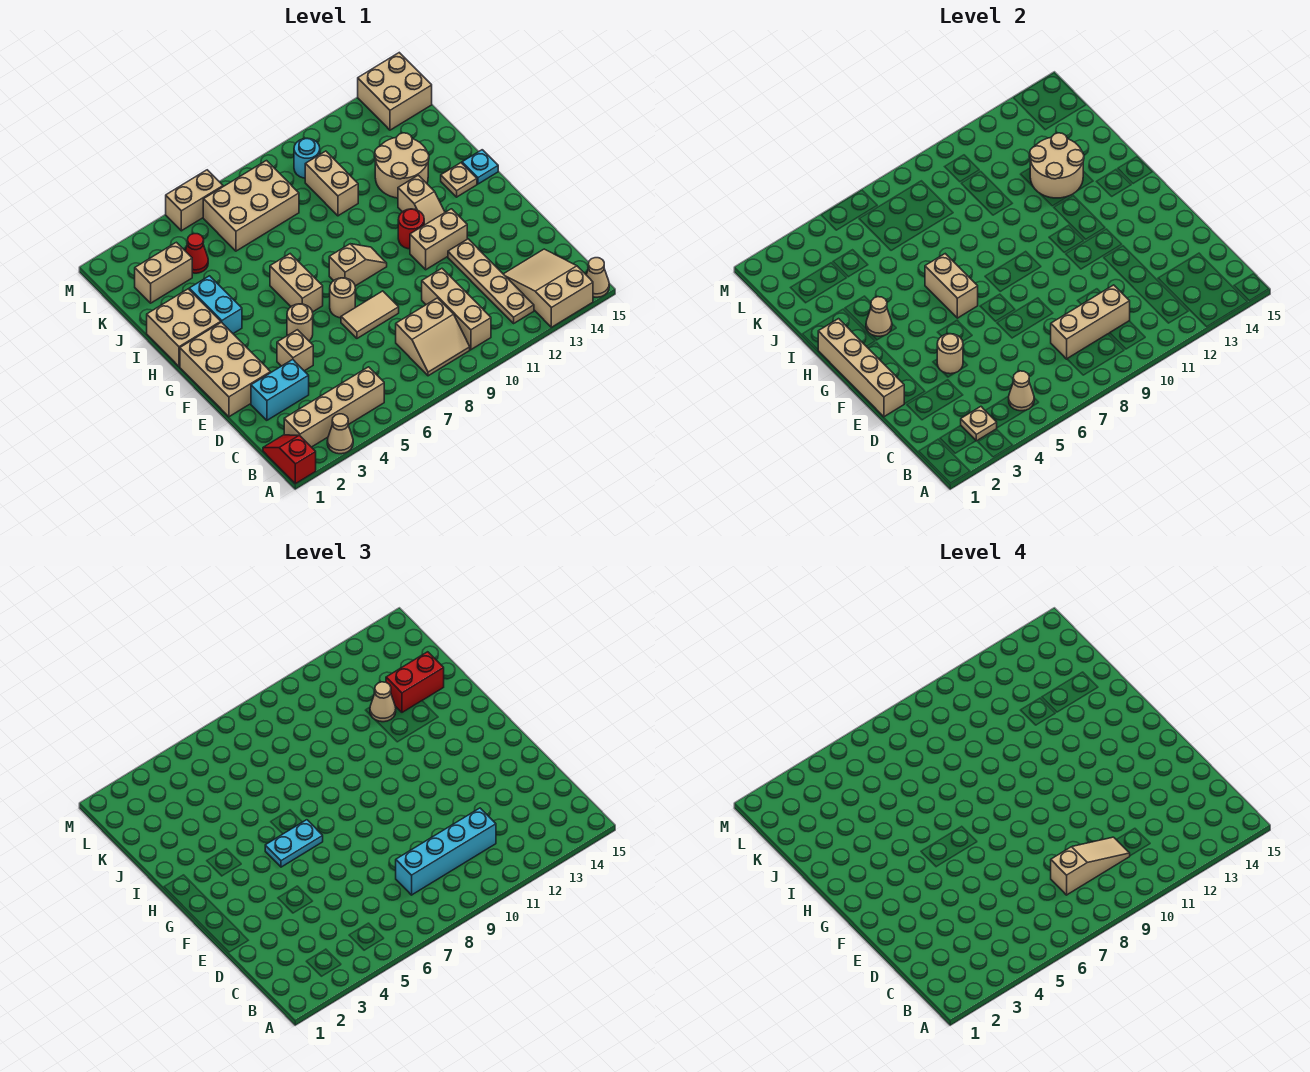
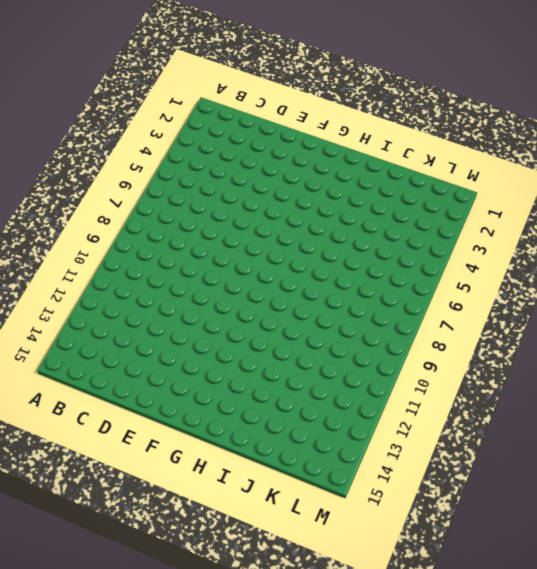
none -> red slope A1:B1 level 1 top A
none -> tan cone A3 level 1
none -> tan slope A13:C14 level 1 top A
none -> tan cone A15 level 1

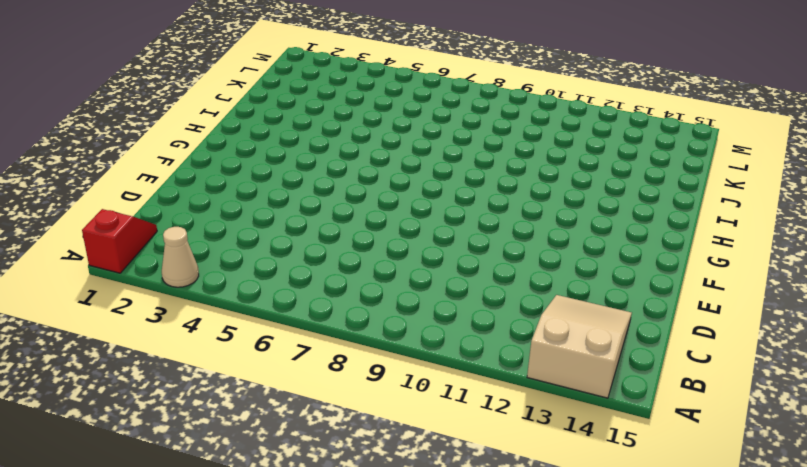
none -> tan cone A15 level 1
none -> tan brick B2:B5 level 1
none -> tan slope B8:C9 level 1 top C
none -> tan brick B10:D10 level 1

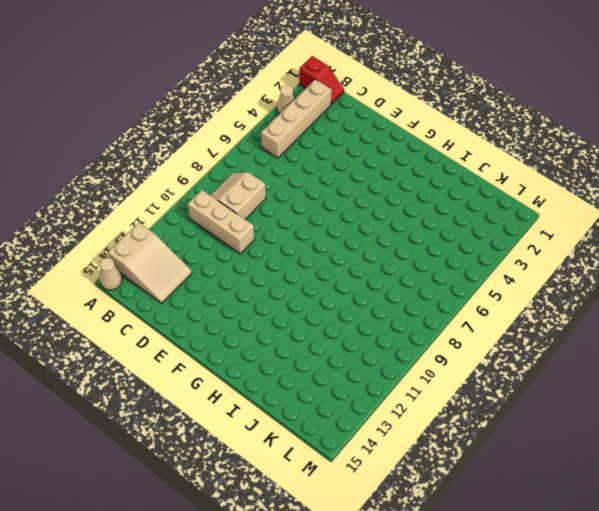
none -> tan plate B12:E12 level 1
none -> cyan brick D2:D3 level 1
none -> tan brick E1:G2 level 1
none -> tan brick E4 level 1

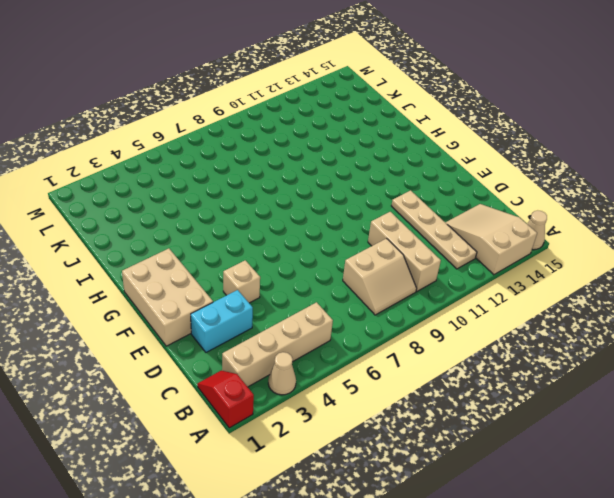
none -> tan tile E7:E8 level 1
none -> tan round brick F5 level 1
none -> tan round brick F7 level 1
none -> tan brick F11:F12 level 1

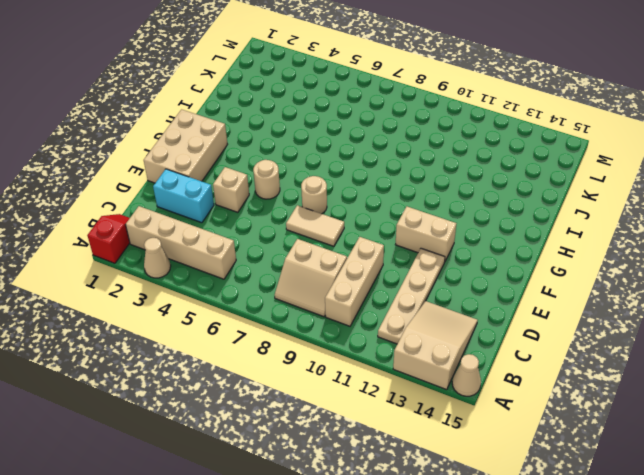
none -> tan brick G6:H6 level 1
none -> tan slope G8:G9 level 1 top 8
none -> red round brick G11 level 1
none -> tan slope G12:H12 level 1 top H

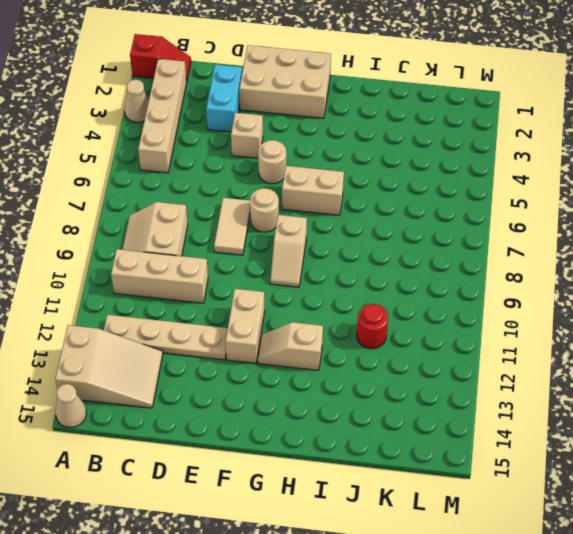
red round brick J11 level 1 -> red round brick G11 level 1
none -> tan brick H1:I2 level 1
none -> cyan brick H3:I3 level 1
none -> tan plate H14 level 1
none -> cyan plate H15 level 1

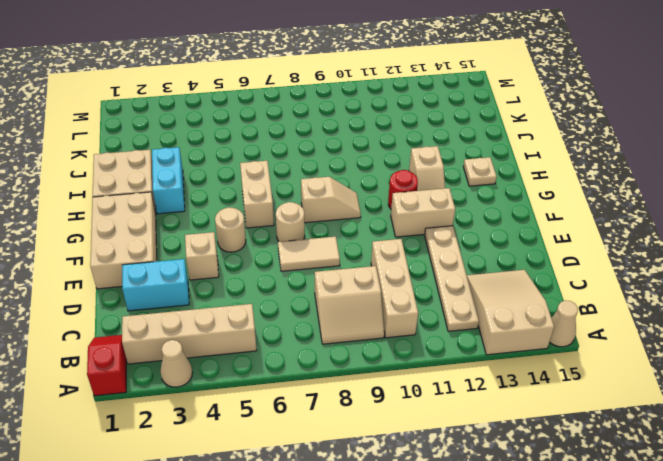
none -> cyan plate H15 level 1
none -> tan round brick I12:J13 level 1
none -> tan brick J10:K10 level 1
none -> tan brick K2:K3 level 1

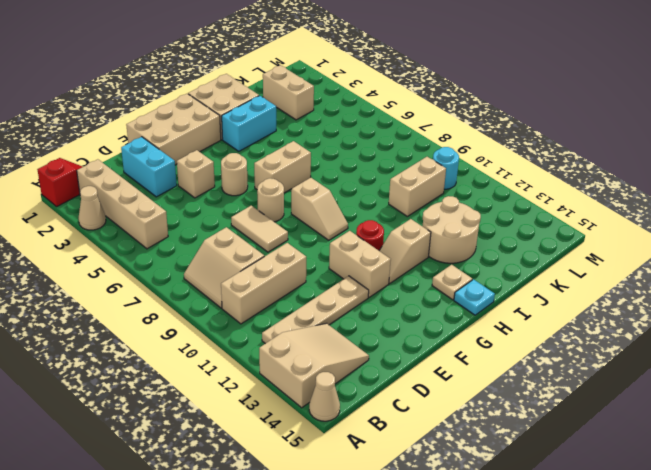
none -> red cone K4 level 1
none -> tan brick K6:L8 level 1
none -> tan brick L14:M15 level 1
none -> tan brick M5:M6 level 1

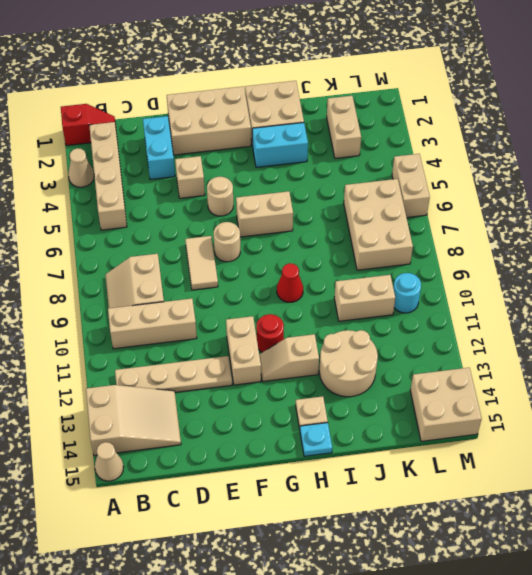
red cone H9 level 1 -> red cone K4 level 1
none -> tan slope G8:G9 level 1 top 8
none -> tan plate B3 level 2
none -> tan cone B5 level 2
none -> tan brick C8:C10 level 2

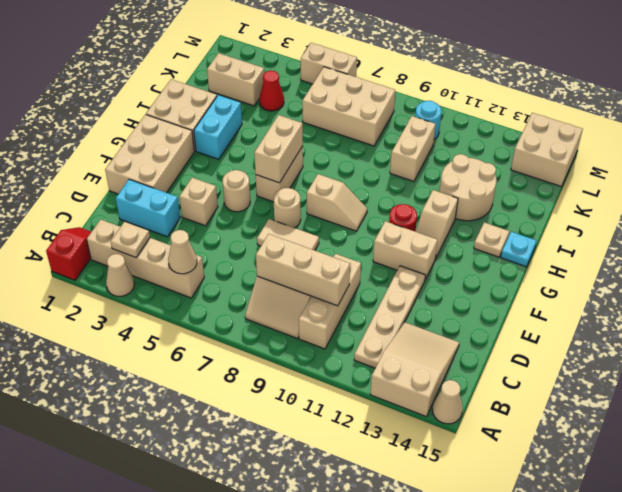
none -> tan brick E1:H1 level 2
none -> tan round brick E4 level 2
none -> tan cone H3 level 2
none -> tan round brick I12:J13 level 2

